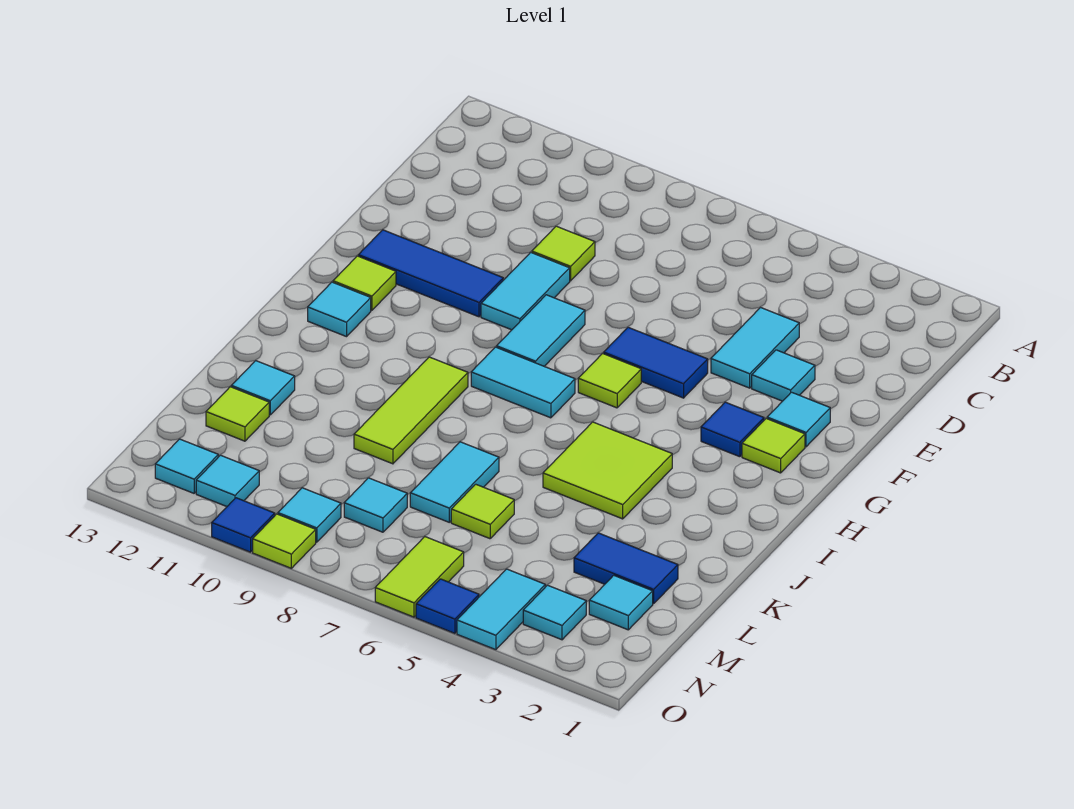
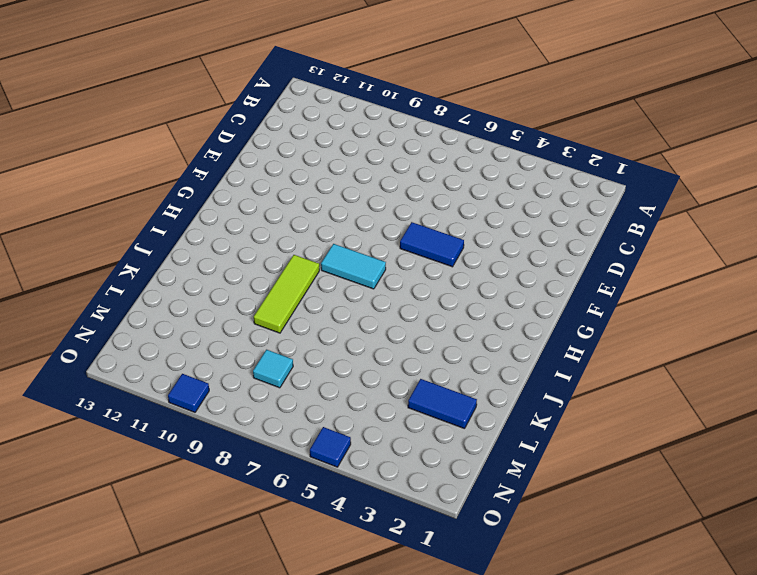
none -> cyan tile D4:E4 level 1
none -> lime tile D9 level 1
none -> cyan tile E3 level 1
none -> cyan tile E9:F9 level 1

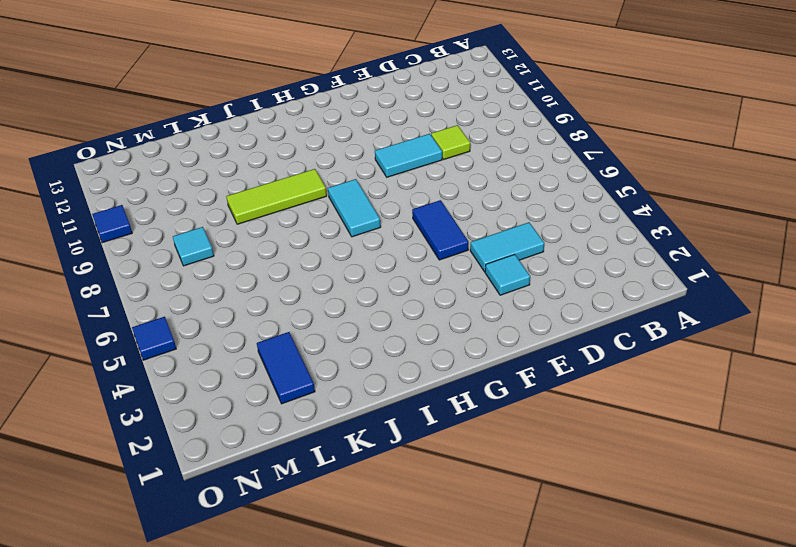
none -> cyan tile F2 level 1
none -> cyan tile F8:G8 level 1
none -> blue tile F10:F12 level 1
none -> lime tile G2 level 1

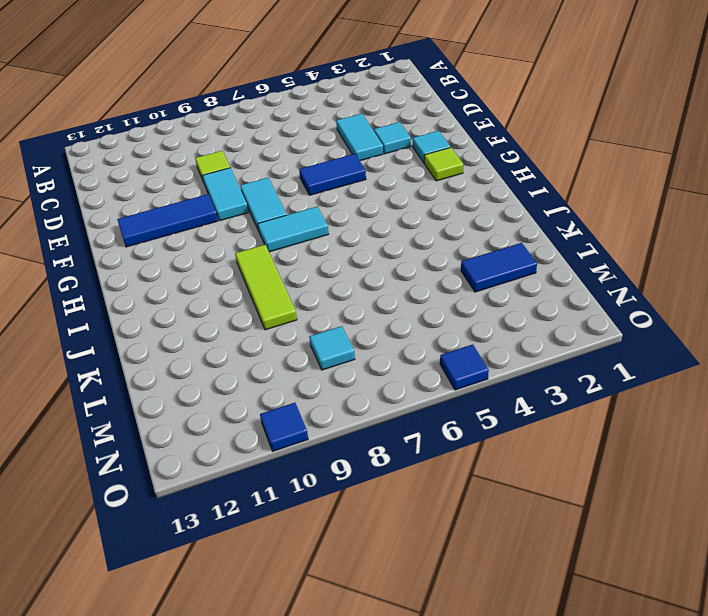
none -> blue tile G3 level 1
none -> lime tile G6 level 1
none -> lime tile G12 level 1
none -> cyan tile H12 level 1

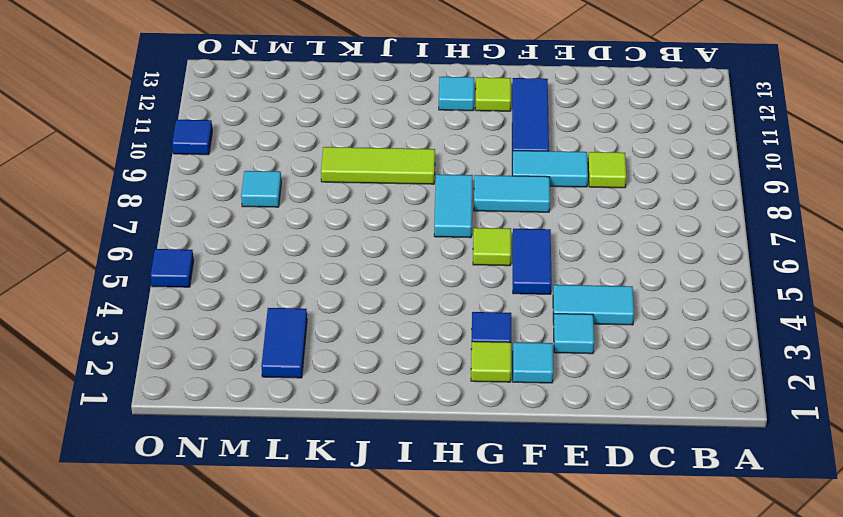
none -> lime tile I4:J5 level 1
none -> cyan tile K7:L7 level 1
none -> cyan tile K12 level 1
none -> lime tile L6 level 1

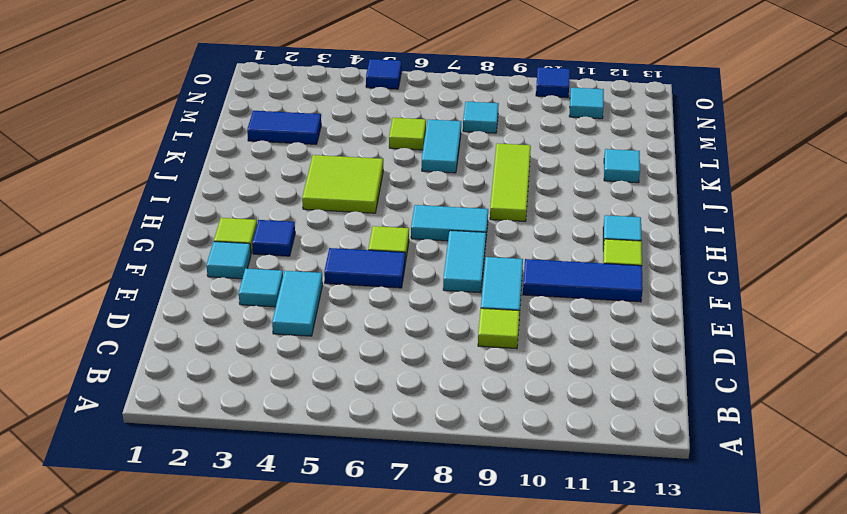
none -> lime tile L12 level 1
none -> cyan tile M2 level 1
none -> cyan tile N3 level 1
none -> cyan tile N4:O4 level 1

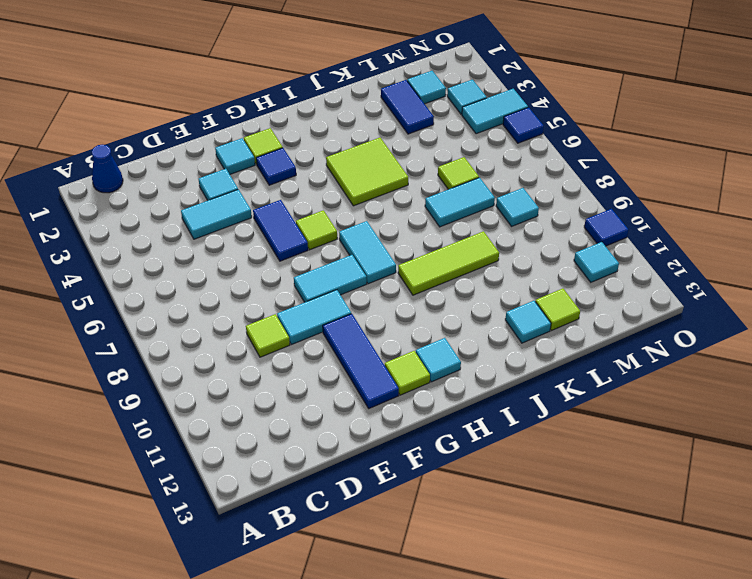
blue cone B1 level 1 -> none
none -> lime tile N6:O6 level 1
none -> cyan tile N9 level 1
none -> cyan tile N12 level 1
none -> lime tile O9 level 1

